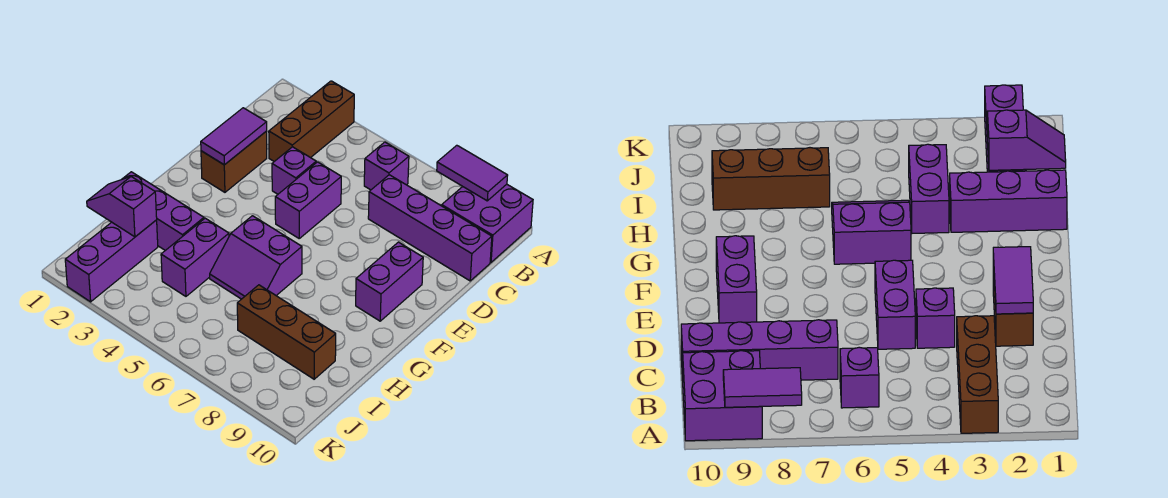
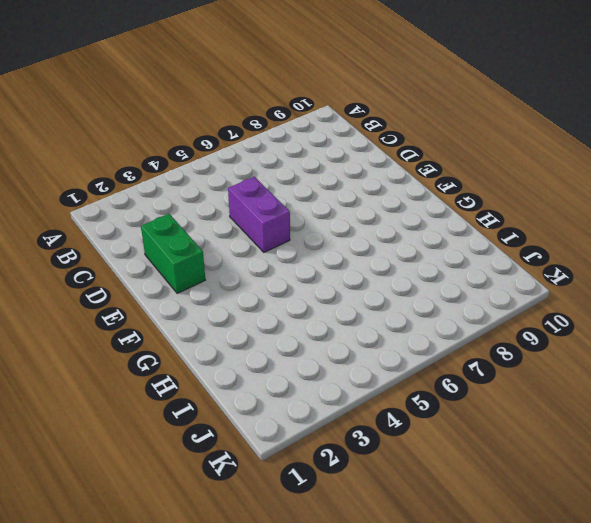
green brick D2:E2 level 1 -> brown brick D2:E2 level 1
none -> brown brick A3:C3 level 1
none -> purple brick A9:B10 level 1
none -> purple brick B6 level 1

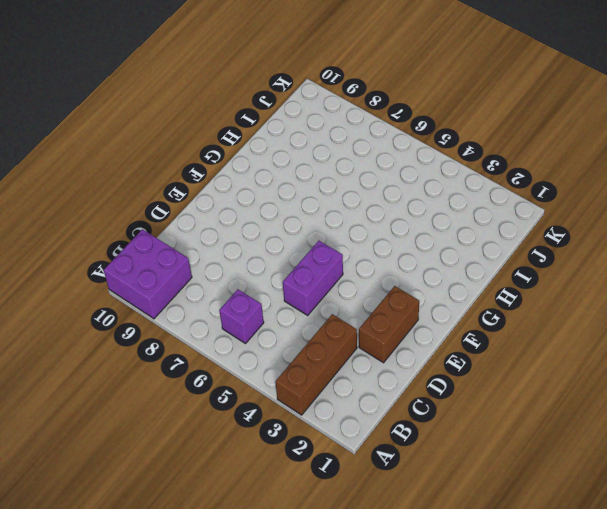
none -> purple brick C7:C10 level 1
none -> purple brick D4 level 1
none -> purple brick E9:F9 level 1

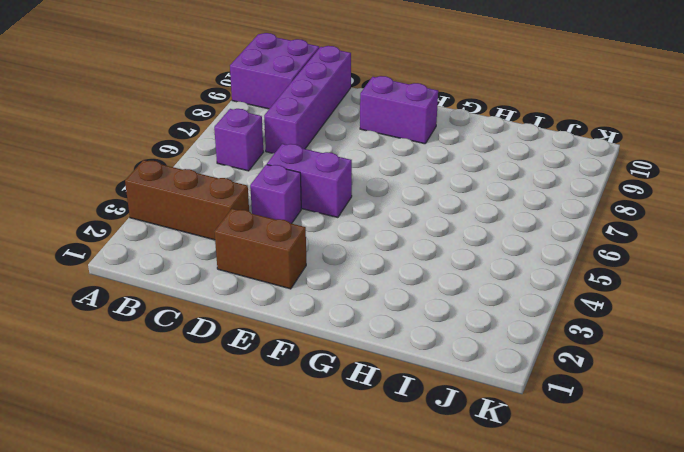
none -> purple slope G5:H6 level 1 top G
none -> purple brick H1:H3 level 1
none -> purple brick H4:I4 level 1

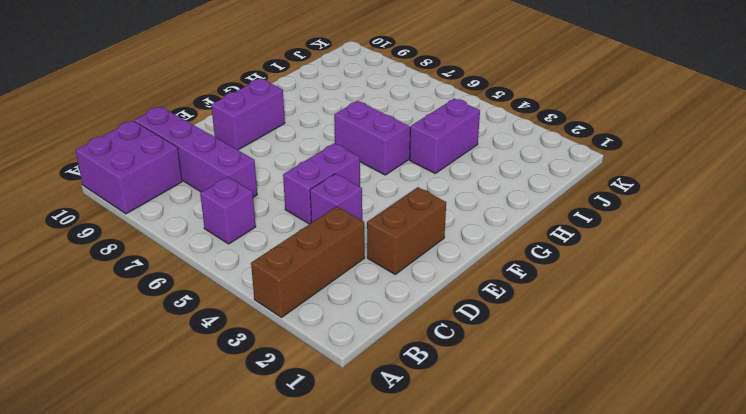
none -> purple brick H1:H3 level 1
none -> purple brick I2:K2 level 1
none -> brown brick I7:I9 level 1

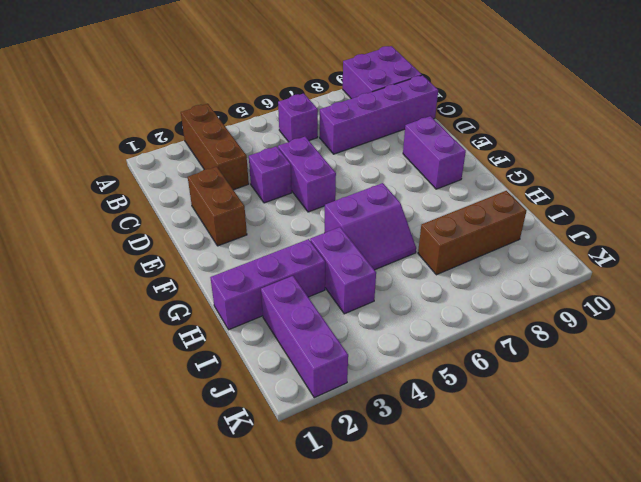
none -> purple tile A8:A9 level 2
none -> purple tile D2:E2 level 2
none -> purple slope I1:I2 level 2 top 2

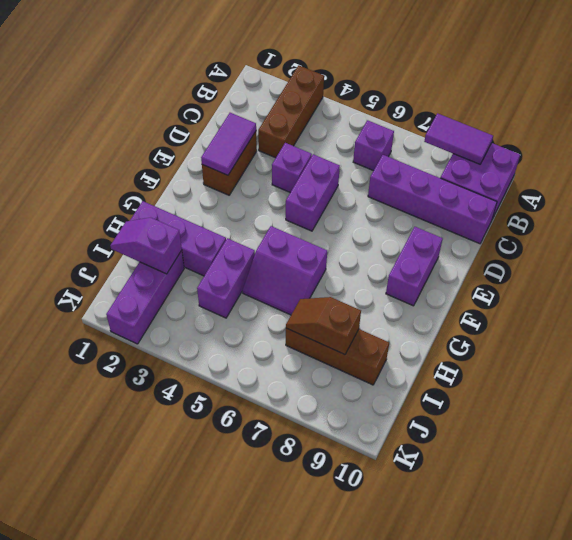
brown slope I7:I8 level 2 top 8 -> none

